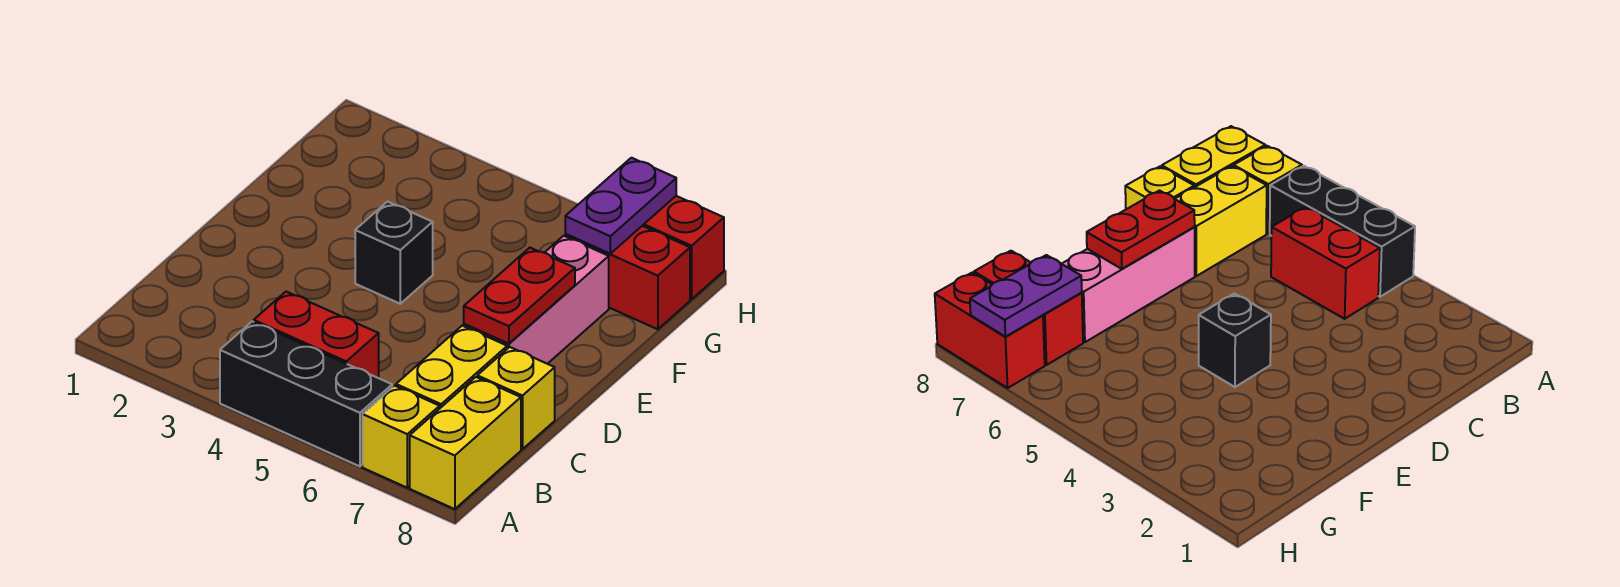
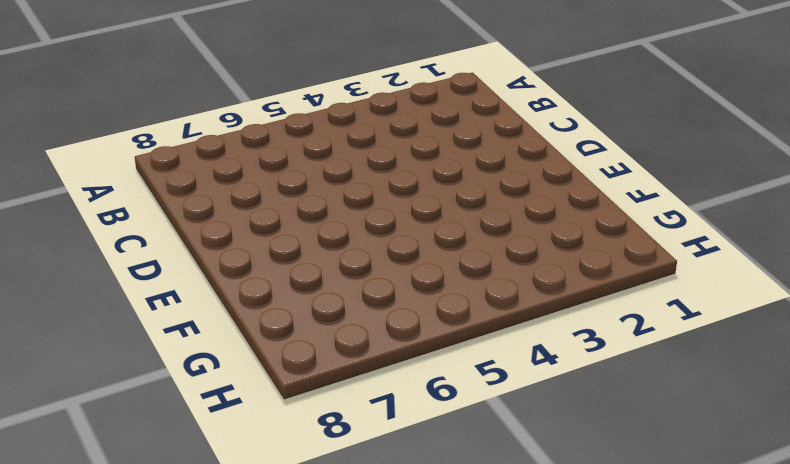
none -> black brick A4:A6 level 1
none -> yellow brick A7 level 1
none -> yellow brick A8:B8 level 1

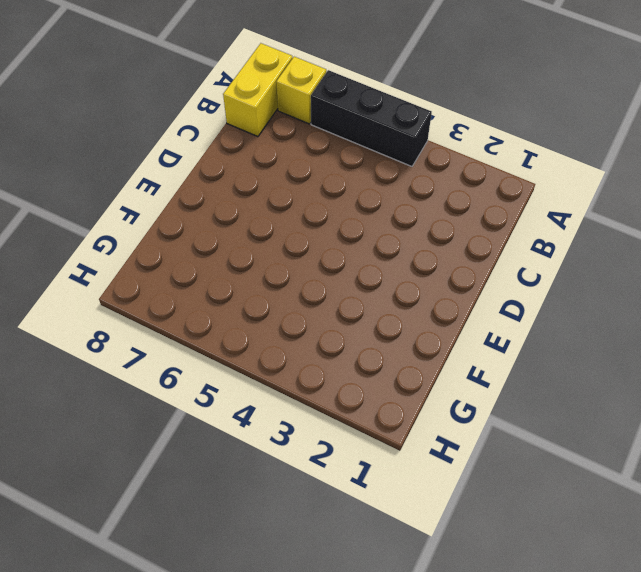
none -> red brick B4:B5 level 1
none -> yellow brick B7:C7 level 1
none -> yellow brick C8 level 1

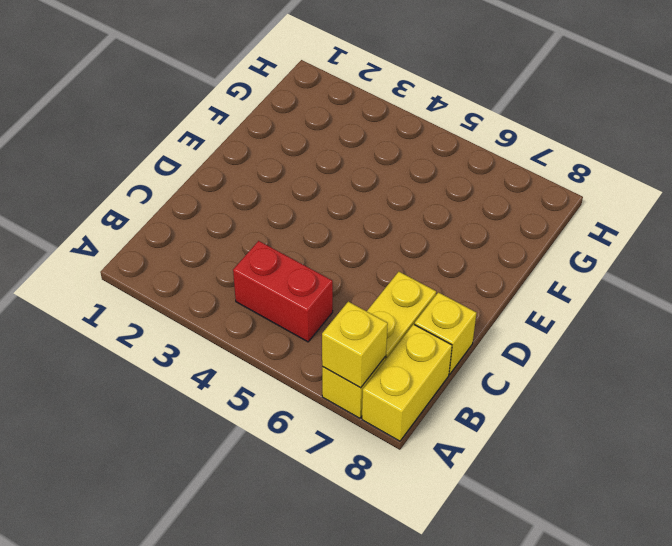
yellow brick A7 level 2 -> none
none -> black brick A4:A6 level 1
none -> pink brick D7:F7 level 1
none -> black brick E4 level 1

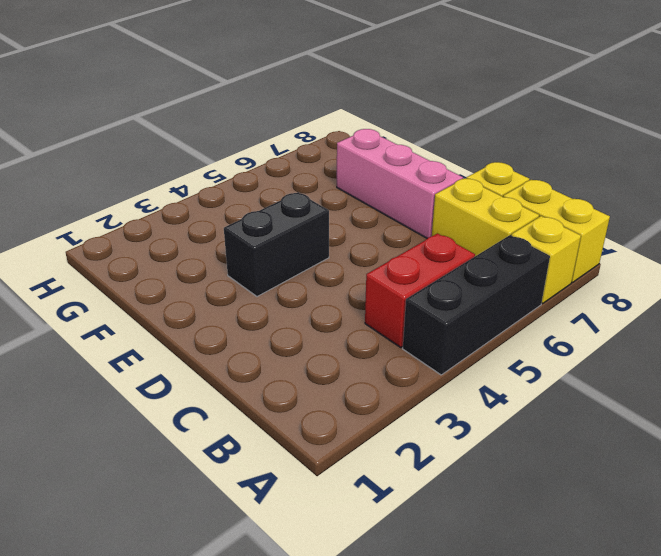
black brick E3:E4 level 1 -> black brick E4 level 1
none -> red brick G7:G8 level 1
none -> red brick H7:H8 level 1
none -> red plate D7:E7 level 2

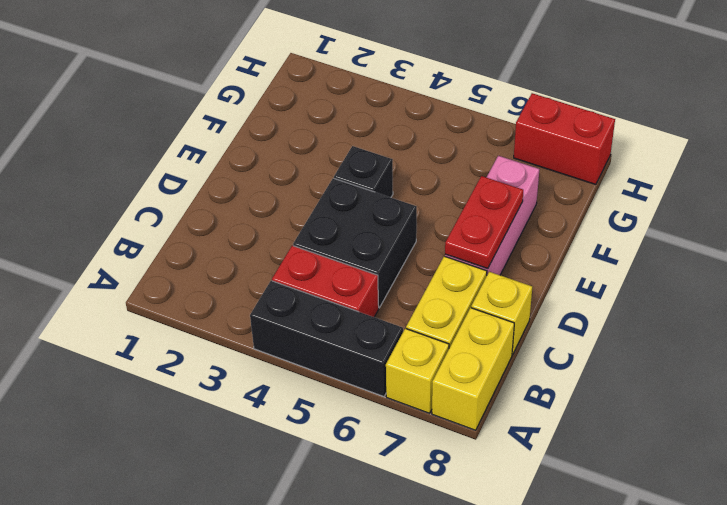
black brick C4:D5 level 1 -> none
none -> red brick G7:G8 level 1
none -> purple plate G7:H7 level 2

